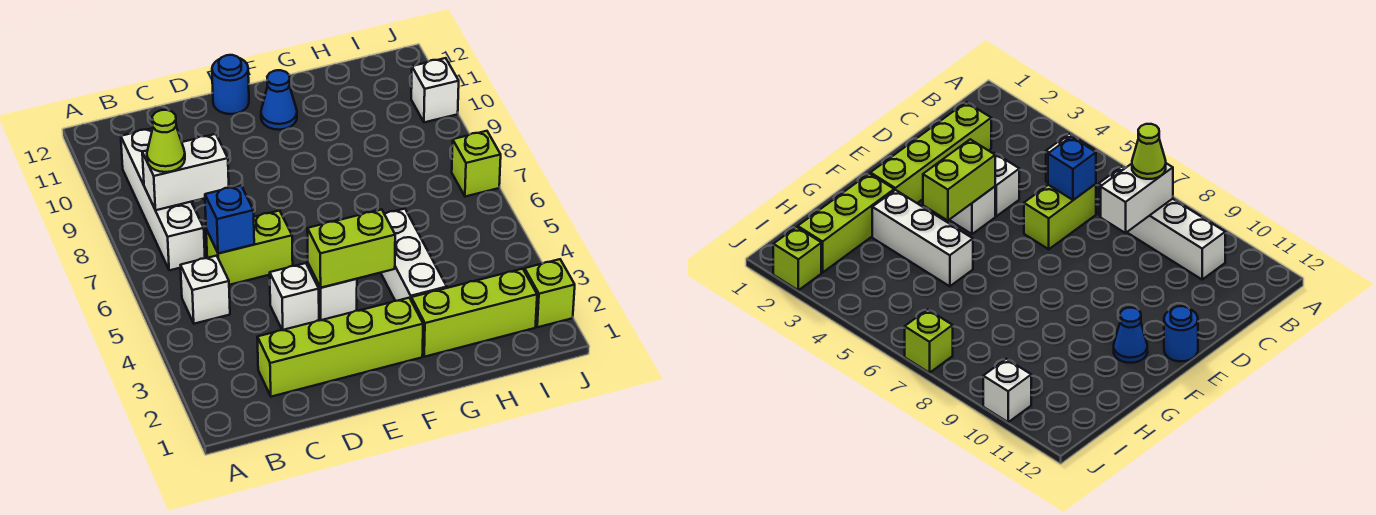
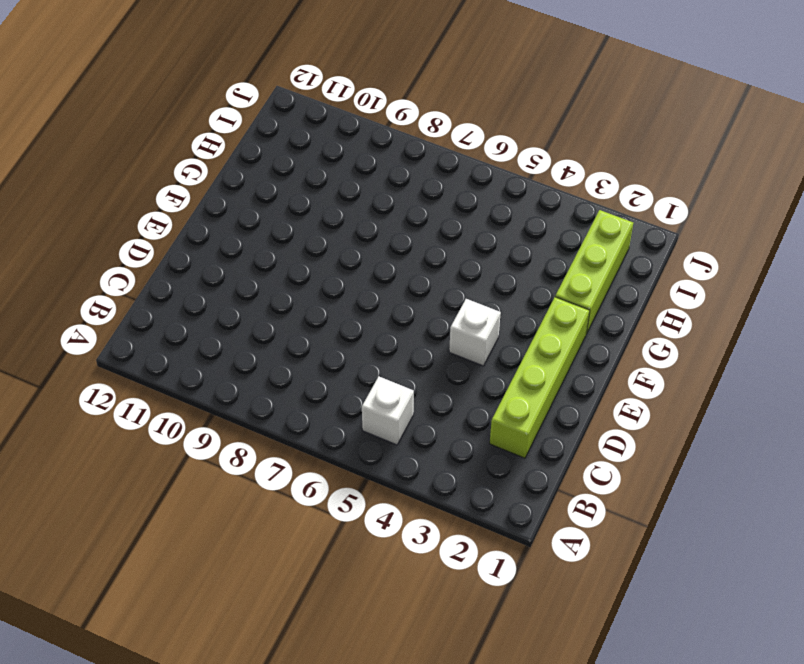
none -> white brick B7:B10 level 1
none -> lime brick C6:D6 level 1
none -> white brick D4 level 1

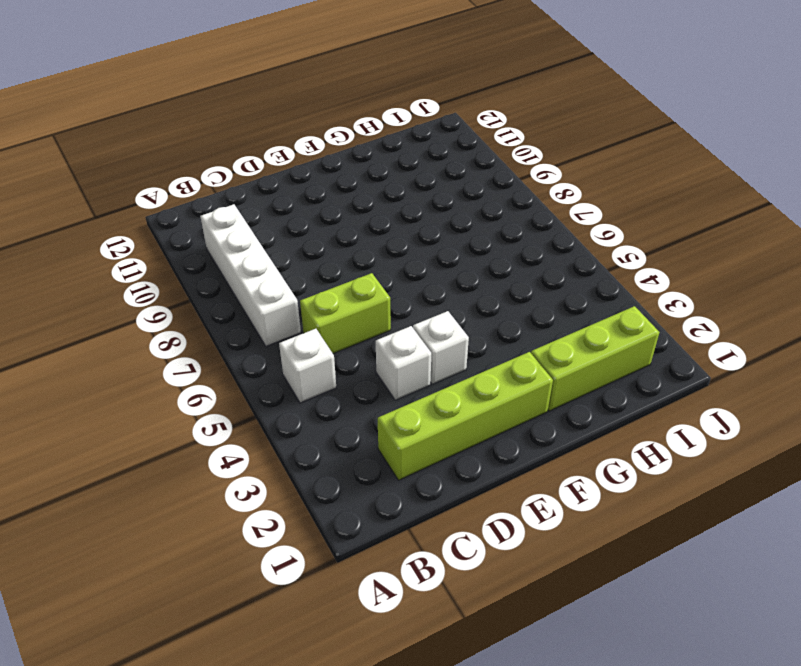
none -> blue round brick E12 level 1
none -> blue cone F11 level 1
none -> white brick G3:G5 level 1

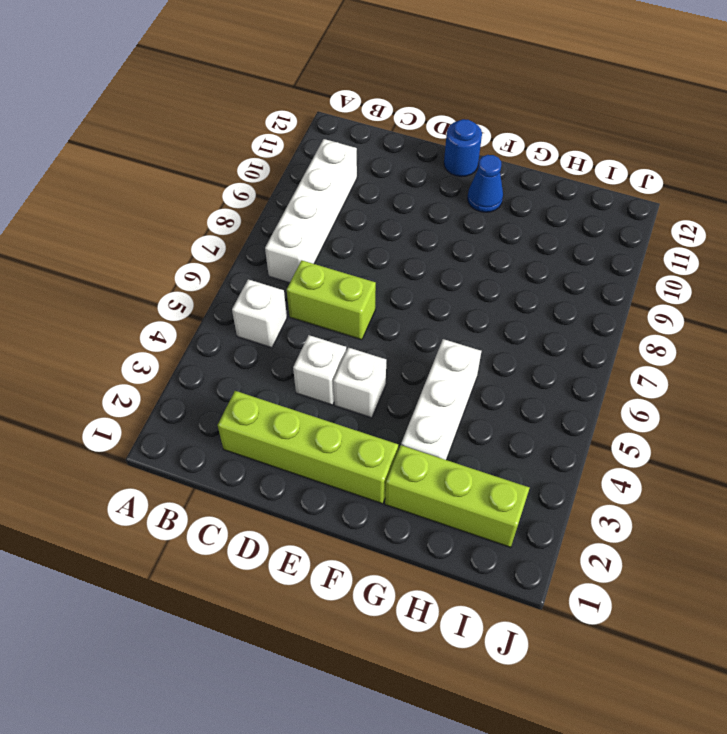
none -> lime brick J2 level 1
none -> lime brick J7 level 1
none -> white brick J10 level 1

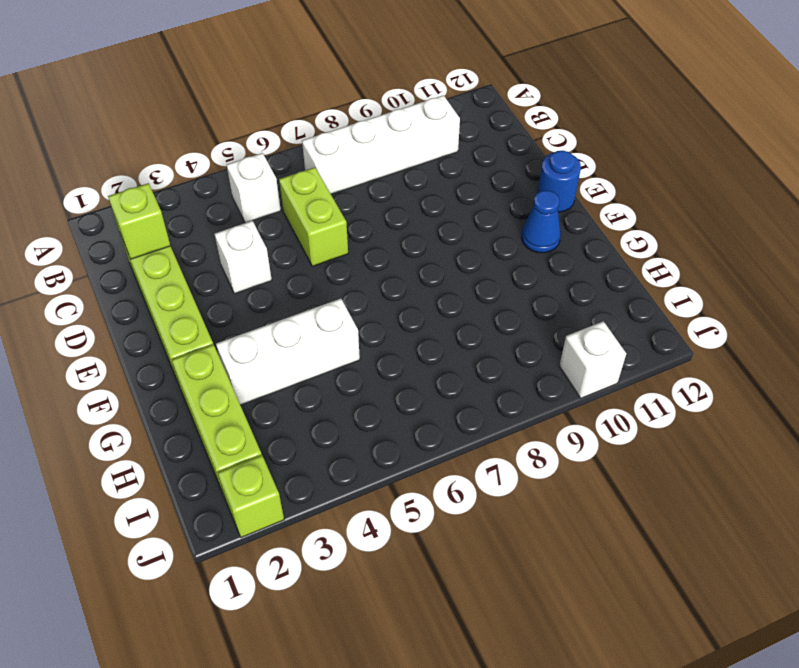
lime brick C2 level 2 -> lime brick J7 level 1
none -> white brick E4 level 1
none -> white brick B8:C8 level 2
none -> blue brick C6 level 2

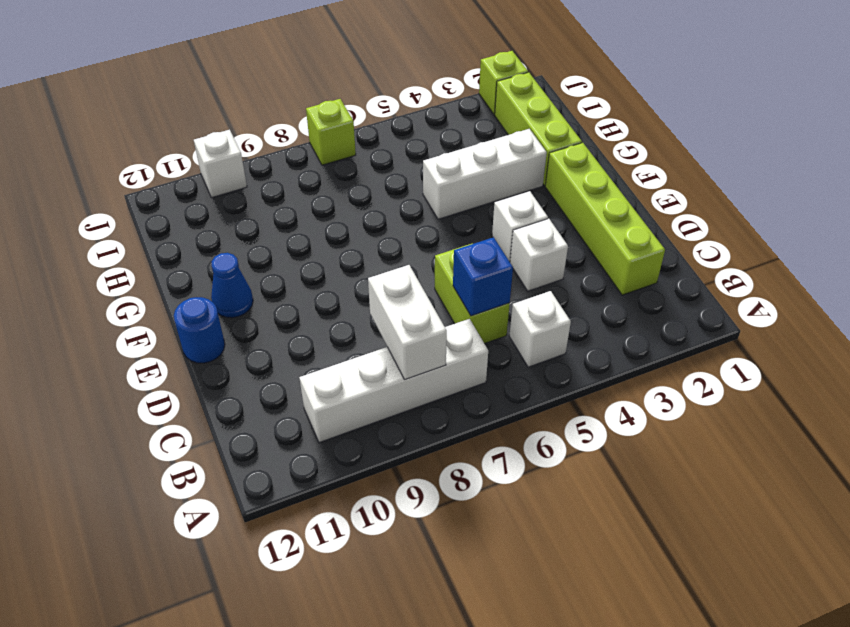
none -> lime brick E4:F4 level 2
none -> lime cone B8 level 3

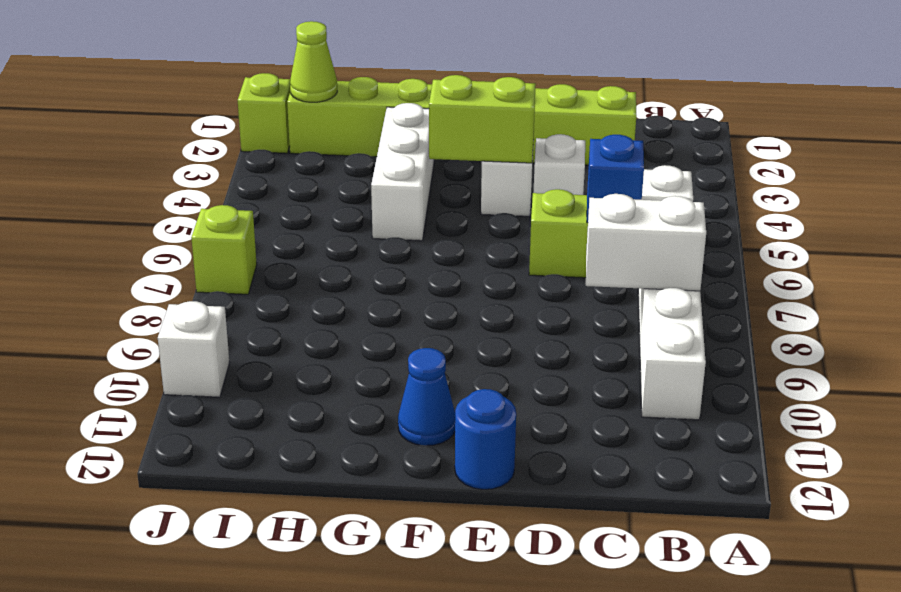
lime cone I2 level 2 -> lime cone B8 level 3

